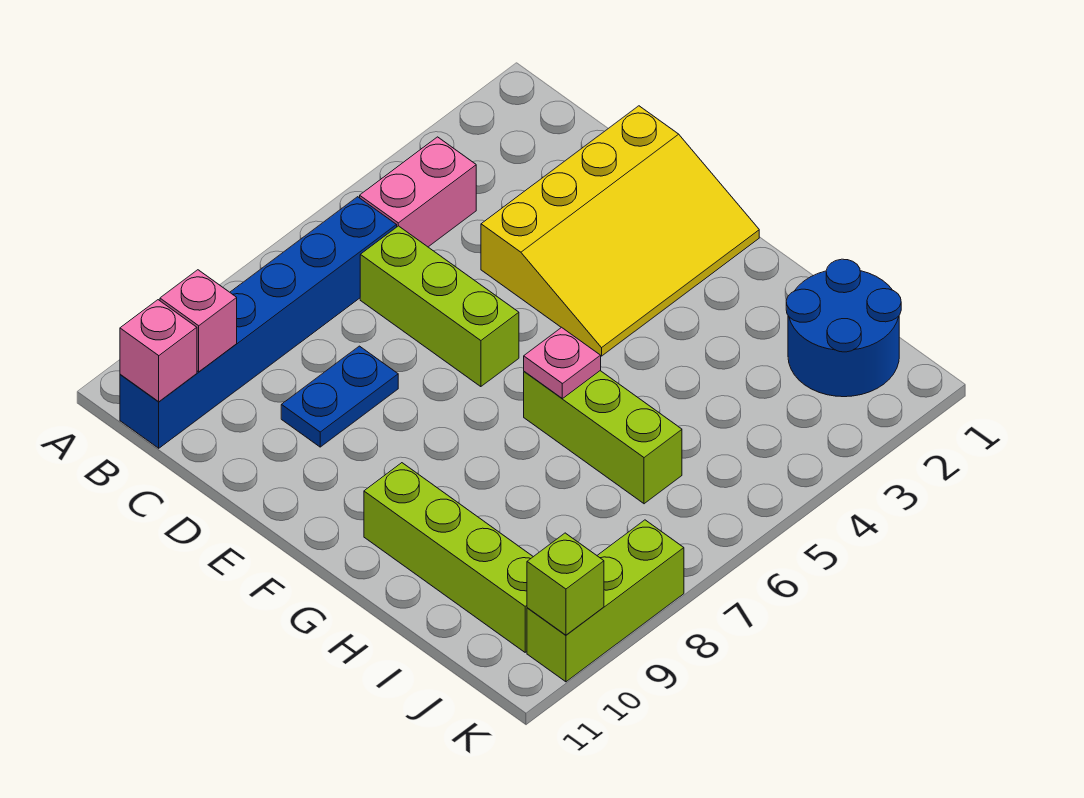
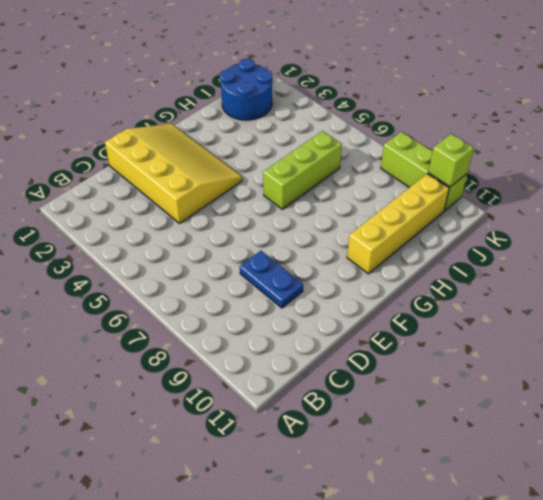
yellow brick G10:J10 level 1 -> lime brick G10:J10 level 1
none -> pink brick B4:B5 level 1
none -> blue brick B6:B11 level 1
none -> lime brick C6:E6 level 1

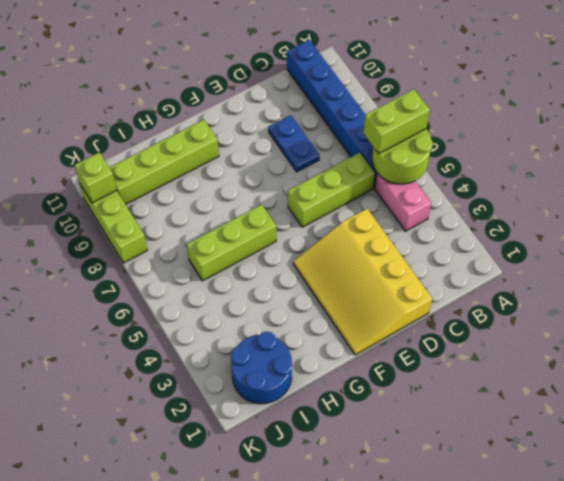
lime round brick A5:B6 level 2 -> none
lime brick A6:B6 level 3 -> none
none -> pink brick B10 level 2
none -> pink brick B11 level 2
none -> pink plate G6 level 2

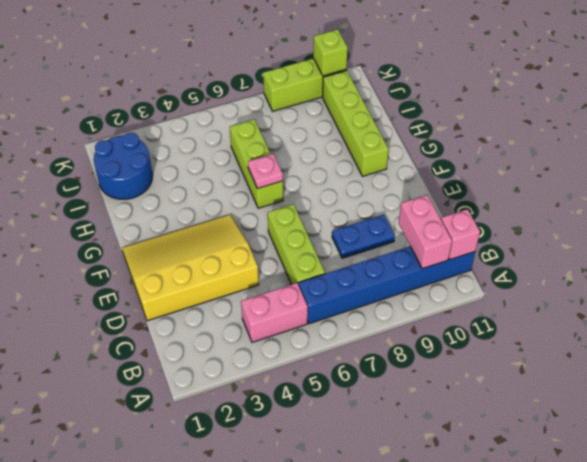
pink brick B10:C10 level 2 -> pink brick B10 level 2

